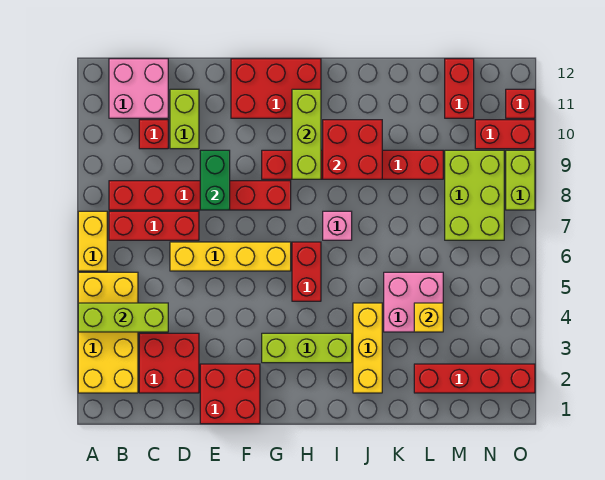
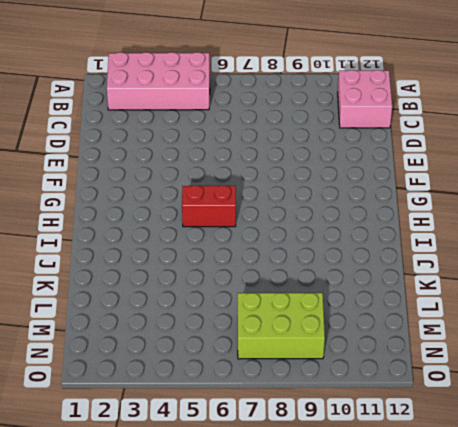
pink brick A2:B5 level 1 -> yellow brick A2:B5 level 1
none -> yellow brick A6:A7 level 1
none -> red brick B7:D7 level 1
none -> red brick B8:G8 level 1

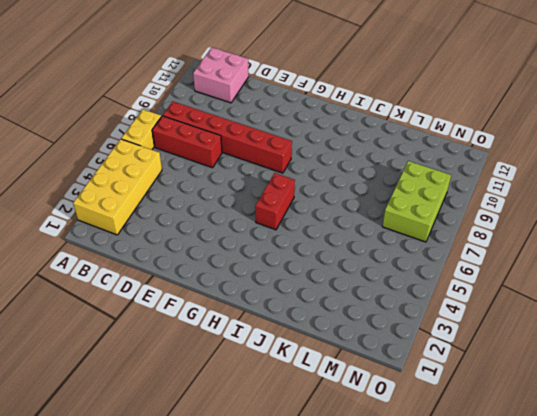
none -> red brick C2:D3 level 1
none -> red brick C10 level 1
none -> yellow brick D6:G6 level 1

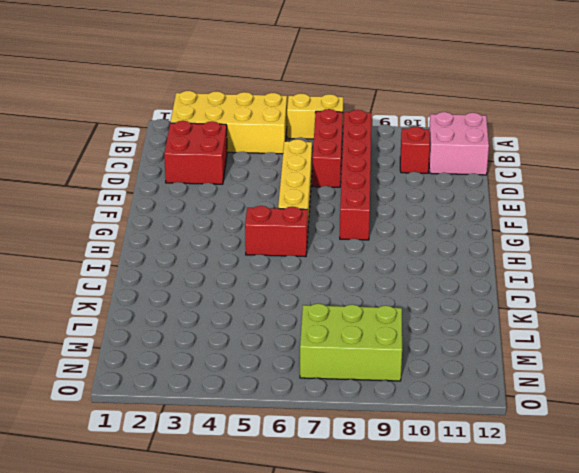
none -> lime brick D10:D11 level 1
none -> red brick E1:F2 level 1
none -> red brick F11:H12 level 1

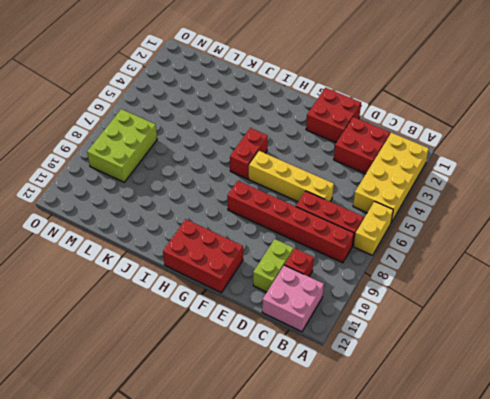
none -> lime brick G3:I3 level 1
none -> red brick G9:L9 level 1
none -> pink brick I7 level 1

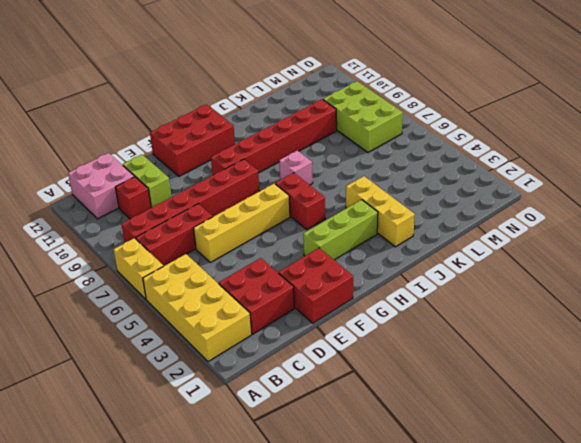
none -> pink brick K4:L5 level 1
none -> red brick L2:O2 level 1
none -> red brick M11:M12 level 1

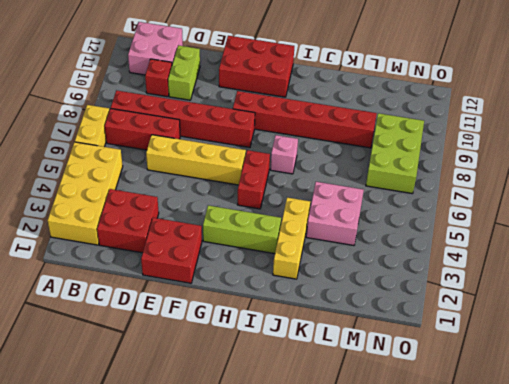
none -> red brick L2:O2 level 1
none -> red brick M11:M12 level 1
none -> red brick N10:O10 level 1

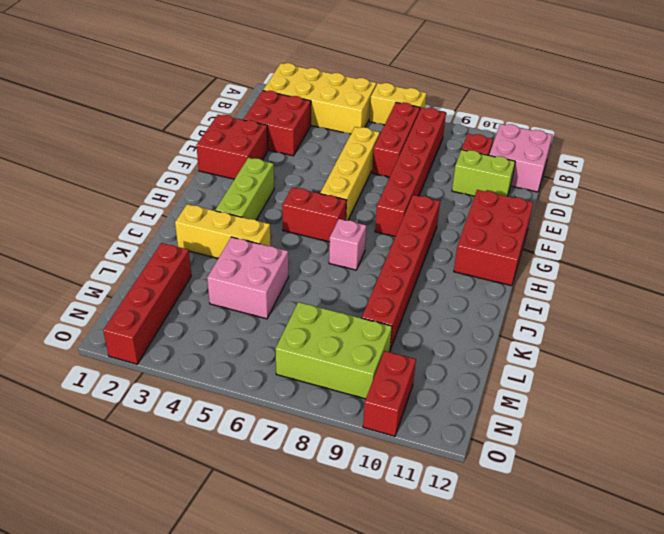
none -> red brick M11:M12 level 1
none -> lime brick O8:O9 level 1
none -> red brick O11 level 1

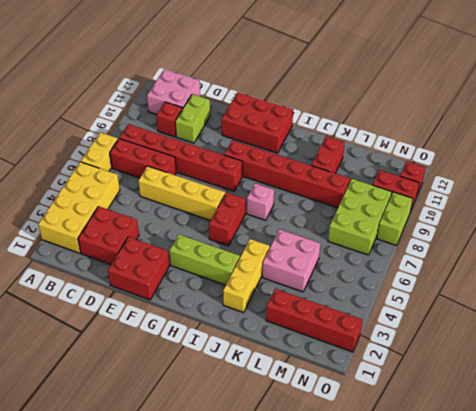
red brick K10:K11 level 1 -> red brick M11:M12 level 1
none -> lime brick A4:C4 level 2
none -> green brick E8:E9 level 2
none -> lime brick H9:H11 level 2

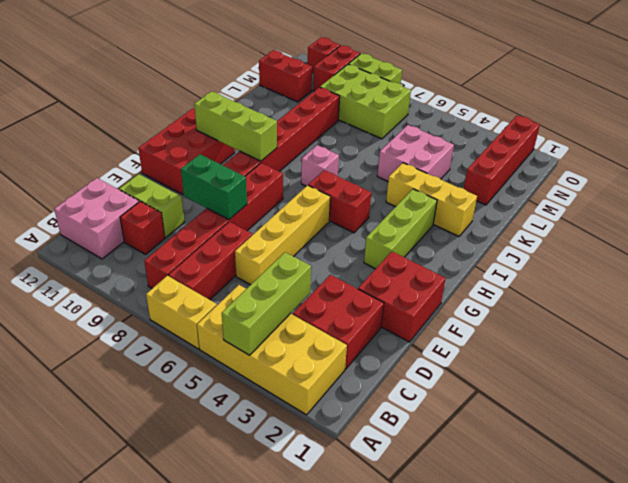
none -> red brick I9:J10 level 2
none -> yellow brick L4 level 2

